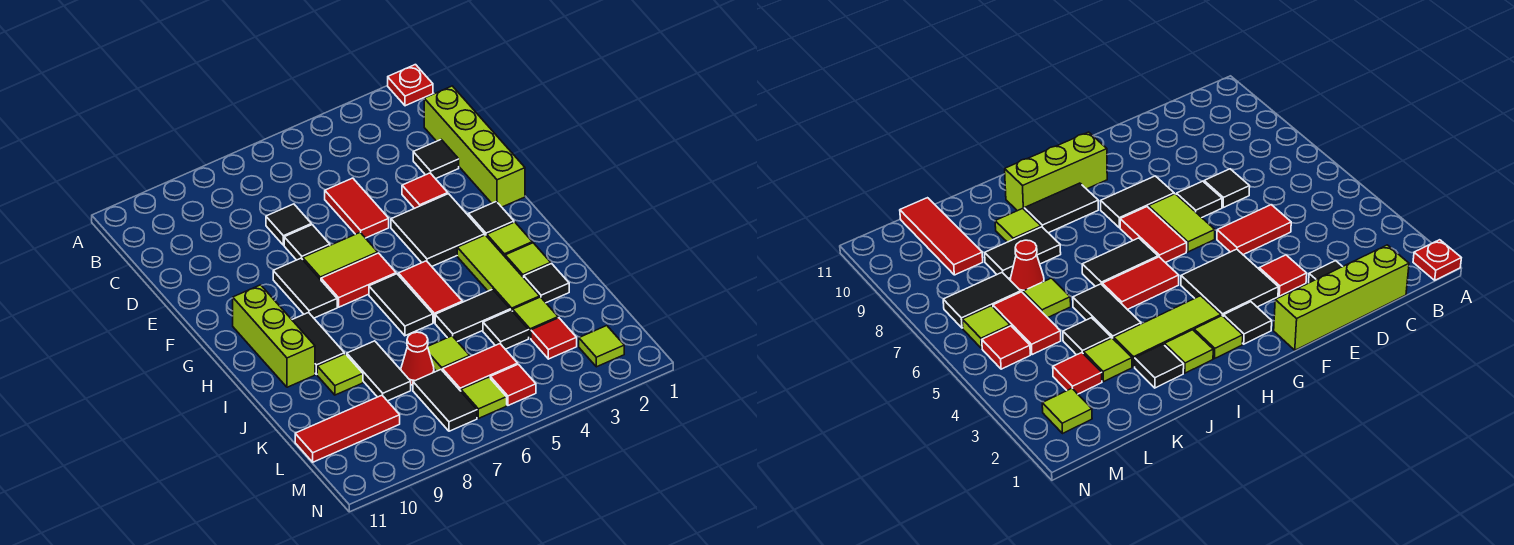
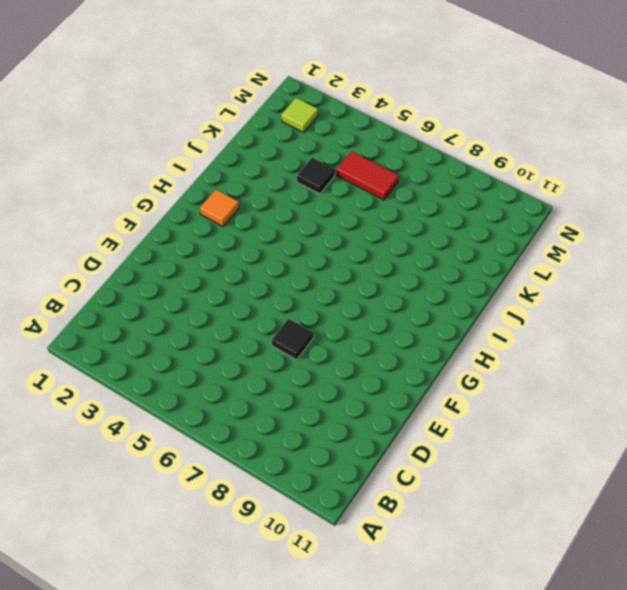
orange tile H2 level 1 -> lime tile H2 level 1
none -> red plate A1 level 1
none -> lime brick C1:F1 level 1
none -> black tile D2 level 1
none -> red tile D5:E5 level 1

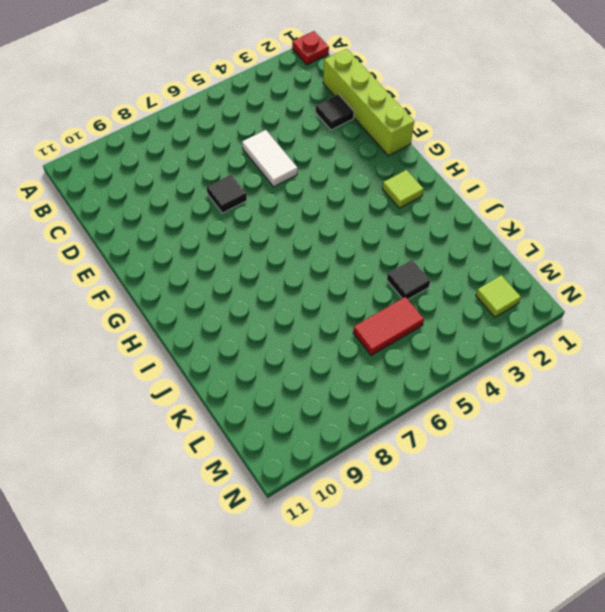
white tile D5:E5 level 1 -> red tile D5:E5 level 1
none -> black tile D7 level 1
none -> red tile E3 level 1
none -> black tile F3:G4 level 1
none -> lime tile F6:F7 level 1

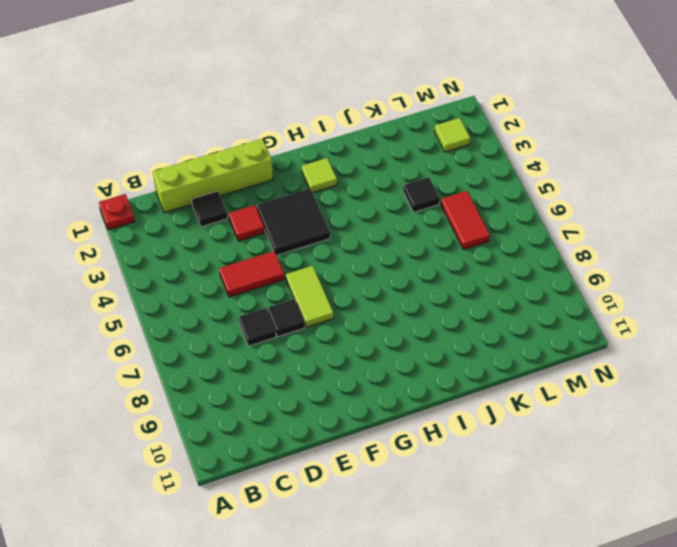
none -> black tile F8:G8 level 1
none -> black tile G2 level 1
none -> red tile G6:G7 level 1
none -> lime brick G10:I10 level 1

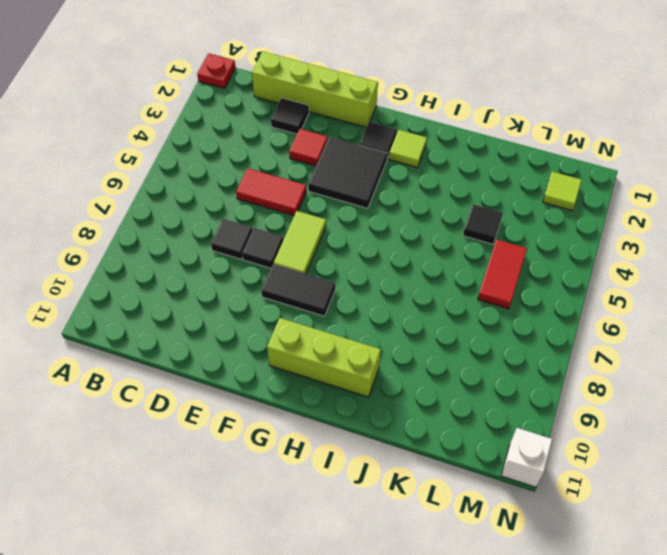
white brick N11 level 1 -> none
none -> red tile G6:G7 level 1
none -> lime tile H3:J3 level 1
none -> red tile H5:I5 level 1
none -> black tile H6:I6 level 1

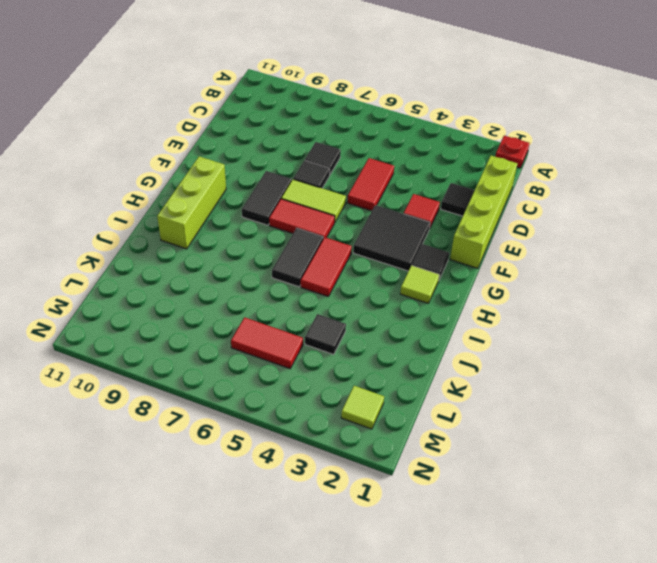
none -> lime tile H3:J3 level 1
none -> black tile H9:I9 level 1
none -> lime tile I2 level 1
none -> black tile J2 level 1

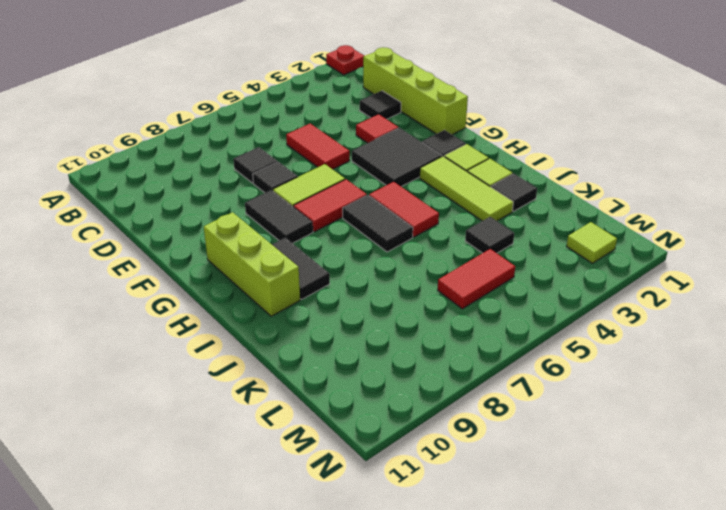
none -> black tile J4:J5 level 1
none -> black tile J8:K8 level 1
none -> lime tile J9 level 1
none -> lime tile K3 level 1

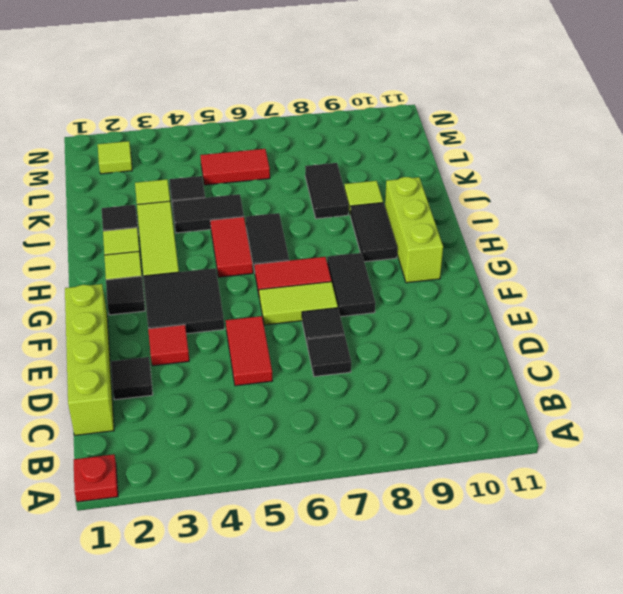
none -> lime tile K6 level 1
none -> red cone K7 level 1
none -> red tile L3 level 1
none -> black tile L7:M7 level 1

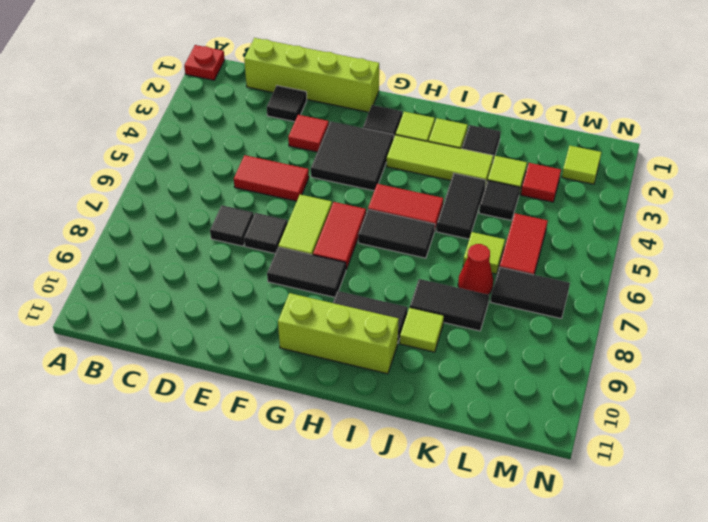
none -> red tile L9:L11 level 1
none -> red tile M5 level 1
none -> lime tile M6 level 1

